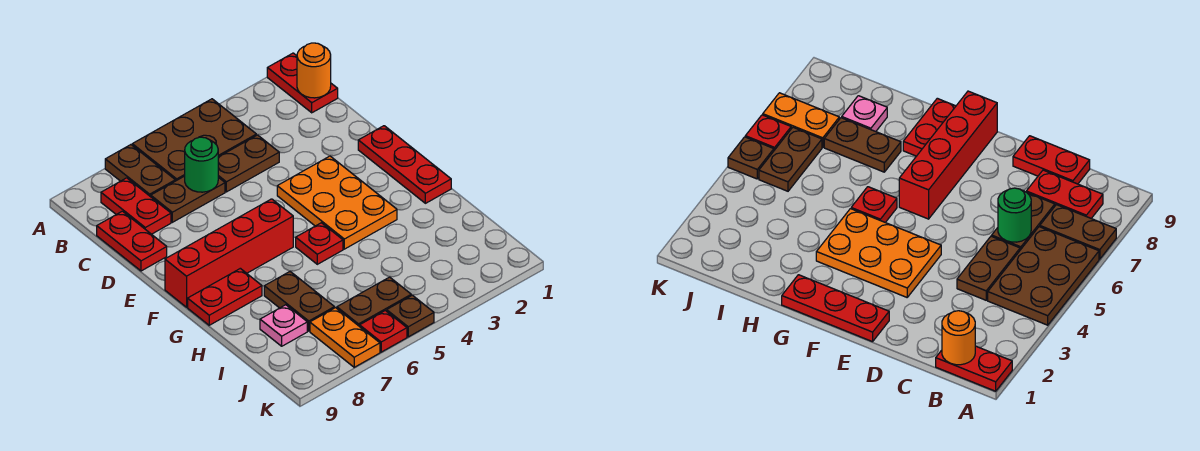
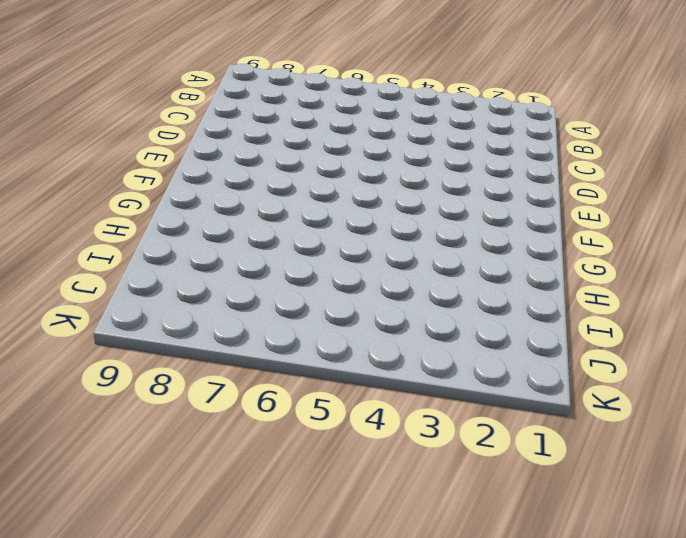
none -> red plate A1:B1 level 1
none -> brown plate A4:B6 level 1
none -> brown plate A7:B7 level 1

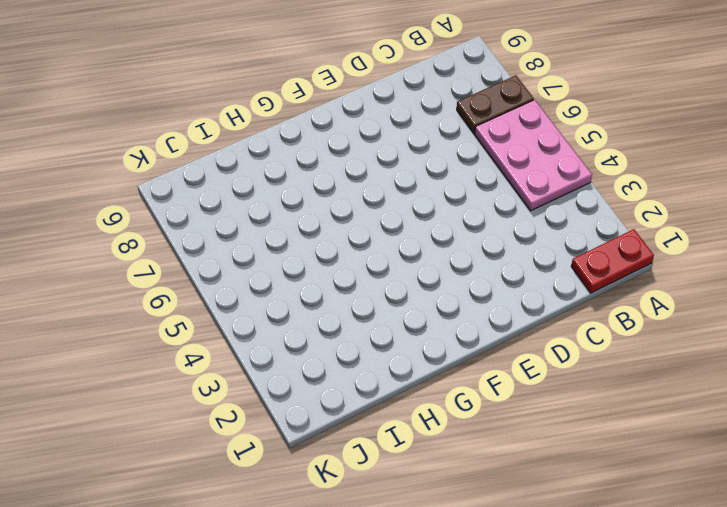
pink plate A4:B6 level 1 -> brown plate A4:B6 level 1
none -> red plate B8:C8 level 1
none -> brown plate C4:C5 level 1
none -> brown plate C6:C7 level 1

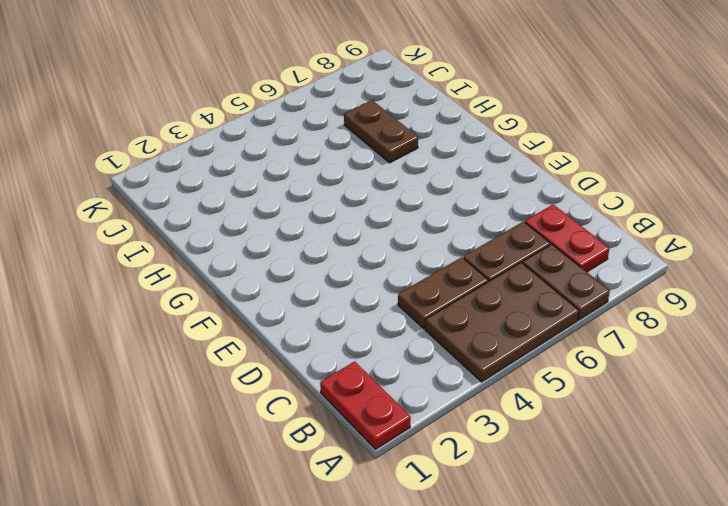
none -> red plate C9:D9 level 1
none -> red plate E1:G1 level 1
none -> orange plate E3:G4 level 1

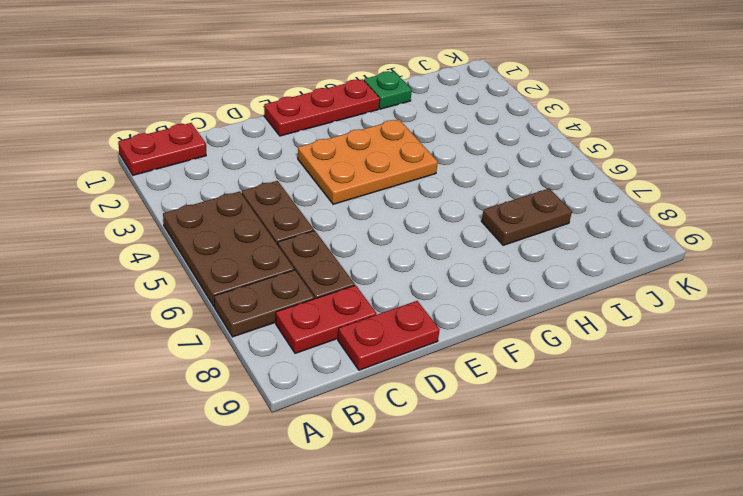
green plate H1 level 1 -> none
none -> red brick F6:F9 level 1
none -> red plate G5 level 1
none -> red plate G8:G9 level 1

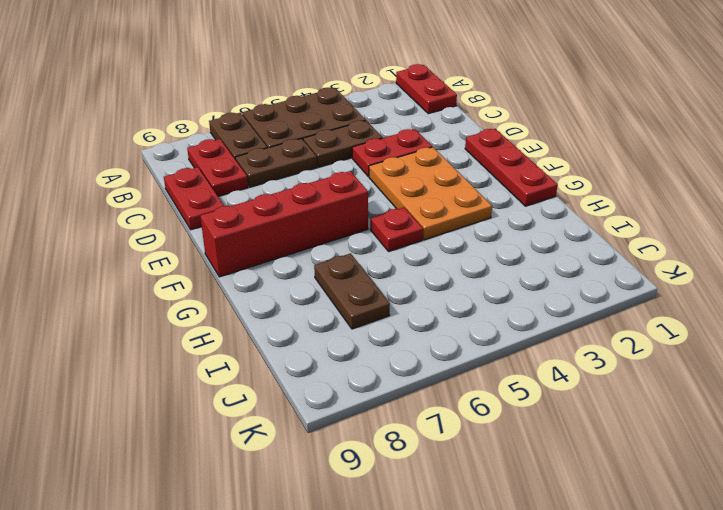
red plate D3:D4 level 1 -> red plate G8:G9 level 1
none -> pink plate I8 level 1
none -> brown plate J5:J6 level 1
none -> orange plate J7:K7 level 1

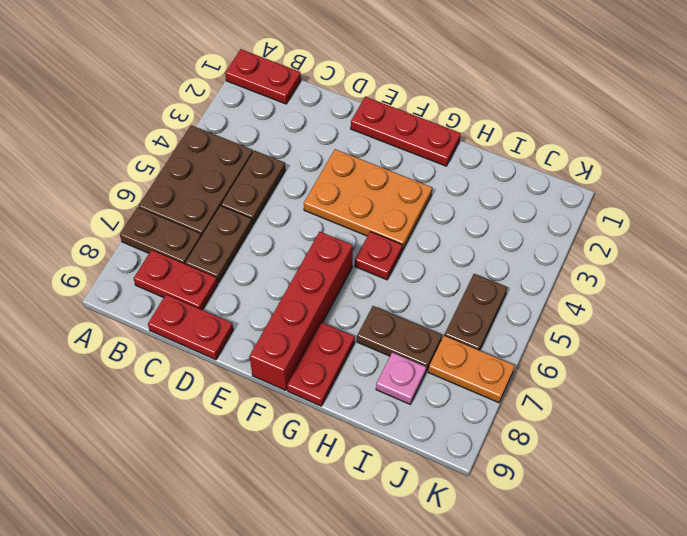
none -> brown plate K5 level 1
none -> red plate K6 level 1
none -> orange round brick B1 level 2

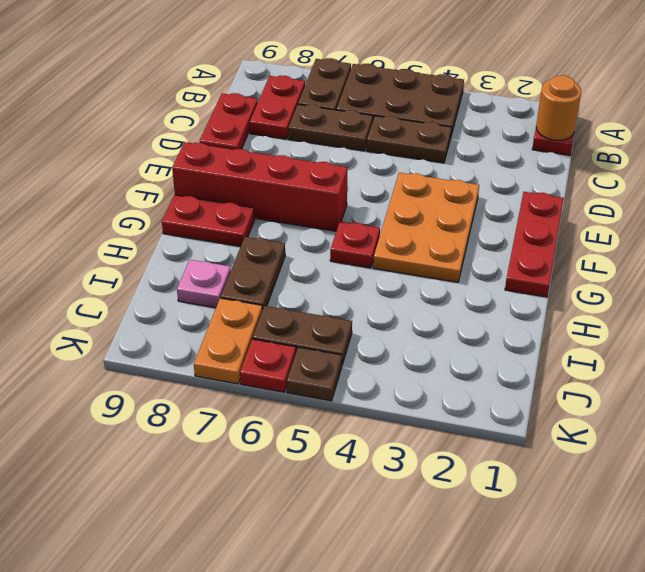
none -> green round brick C6 level 2

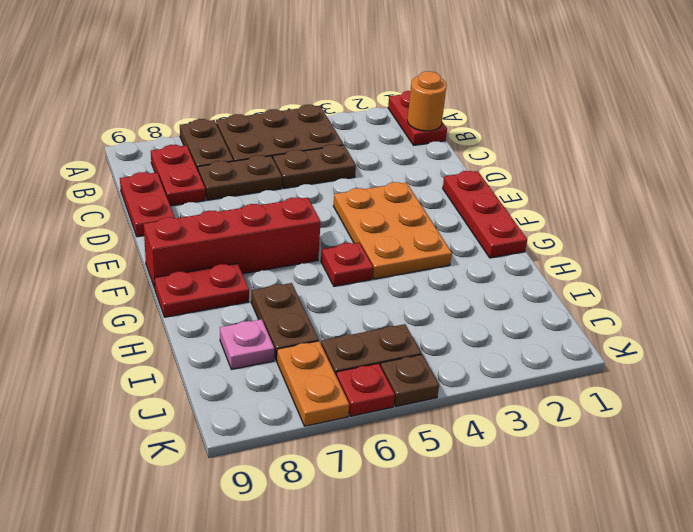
none -> green round brick C6 level 2

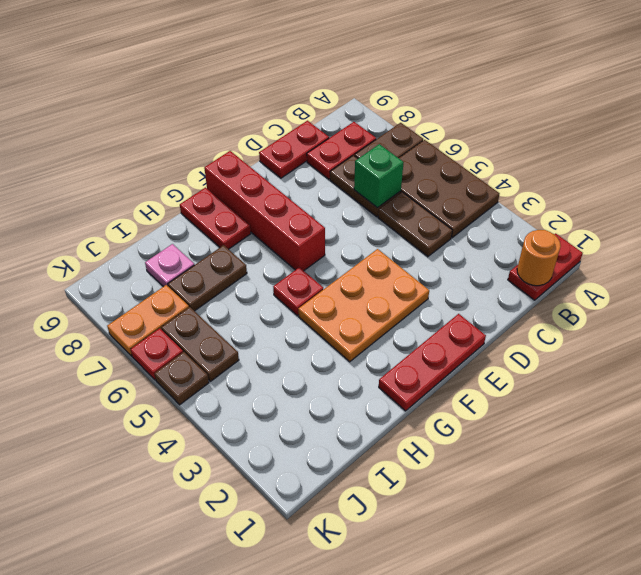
green brick C6 level 2 -> green round brick C6 level 2

